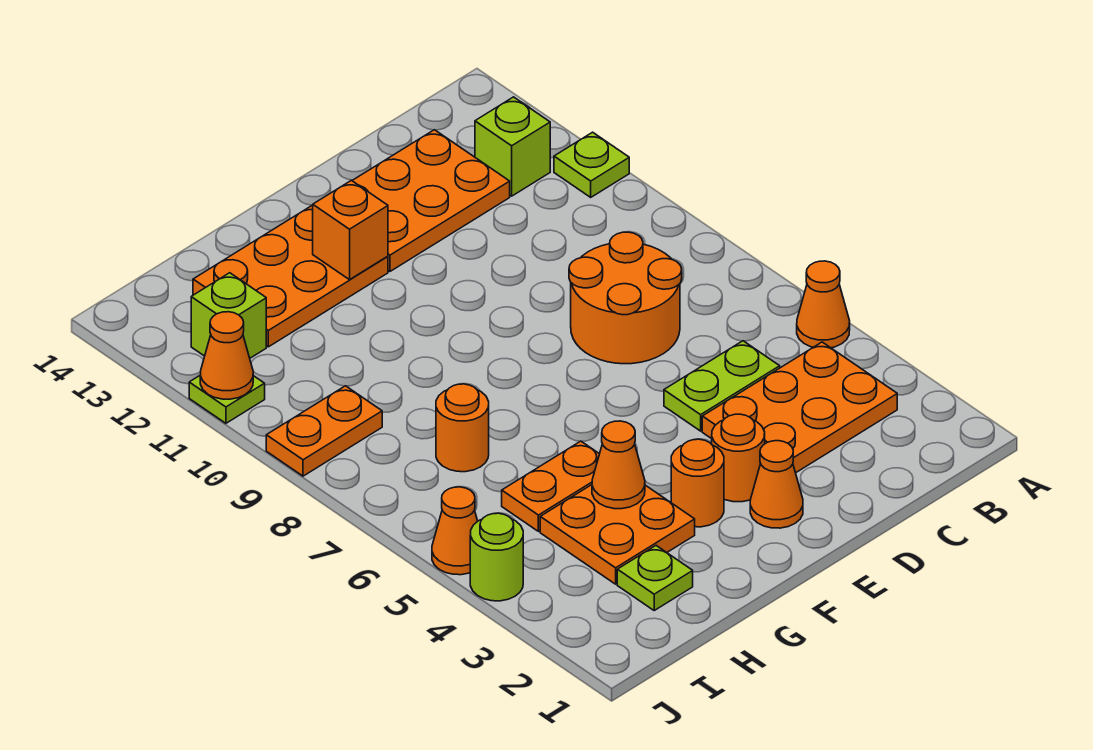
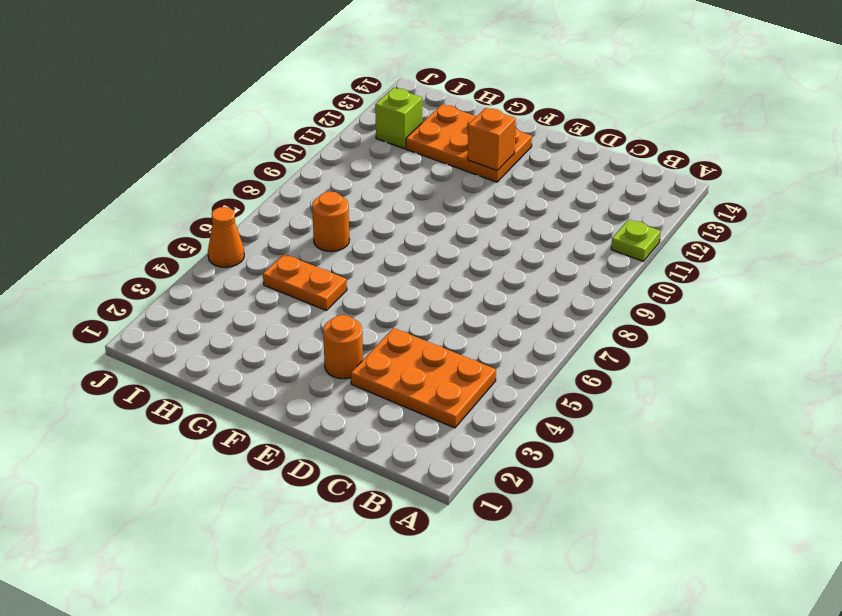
none -> orange cone A5 level 1
none -> lime brick B12 level 1
none -> lime plate C5:D5 level 1

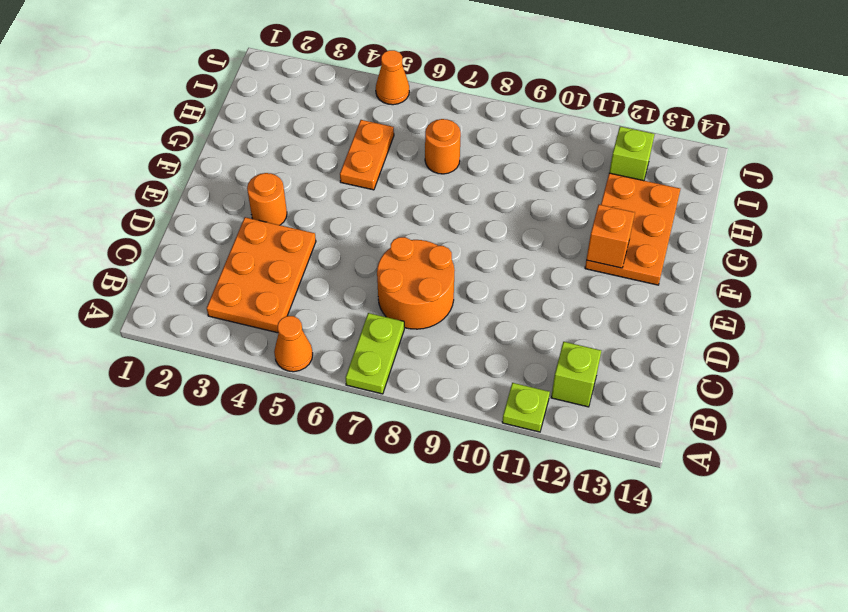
lime plate A7:B7 level 1 -> lime plate C5:D5 level 1
none -> orange plate C12:E13 level 1
none -> orange cone E2 level 1
none -> orange round brick F3 level 1

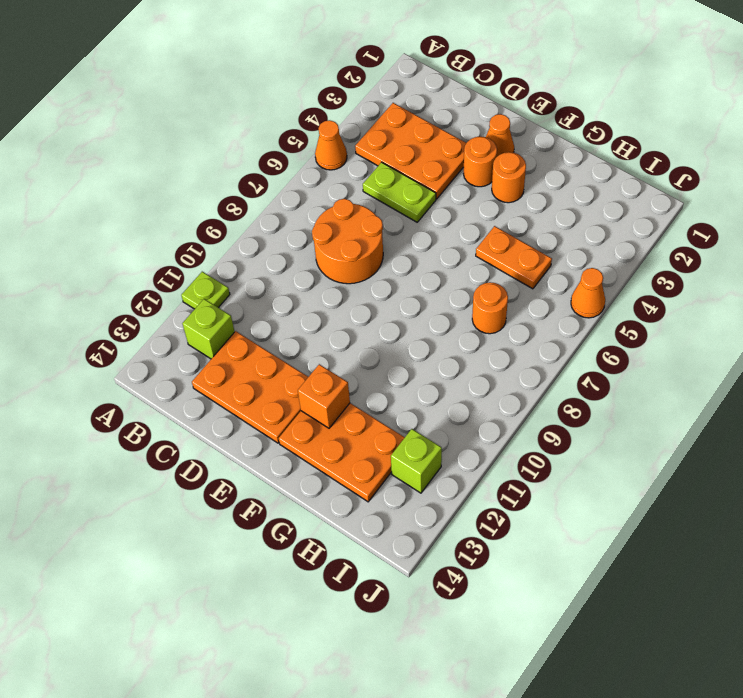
none -> orange plate G3:H4 level 1
none -> lime plate H2 level 1
none -> orange plate I9:J9 level 1

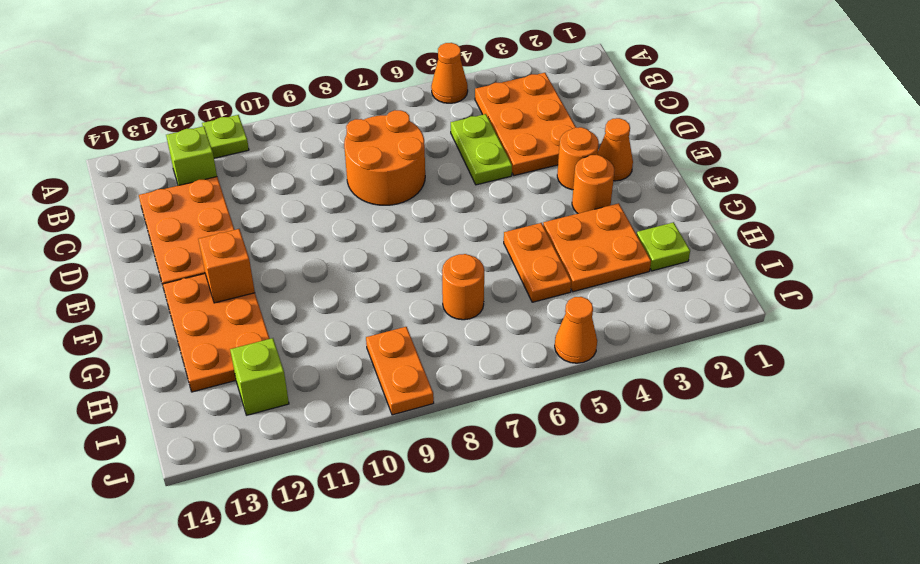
none -> lime round brick J4 level 1
none -> lime plate J11 level 1
none -> orange cone G4 level 2

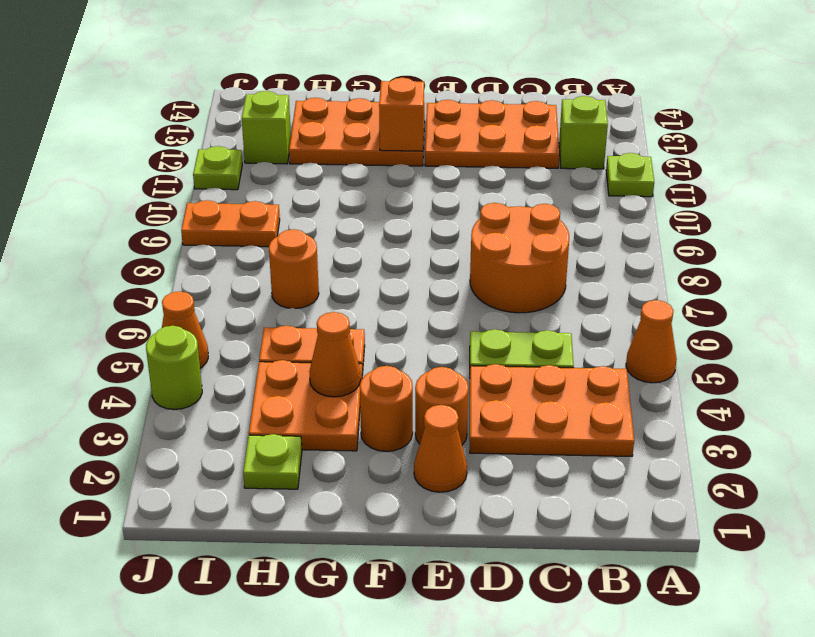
none -> orange cone J11 level 2

